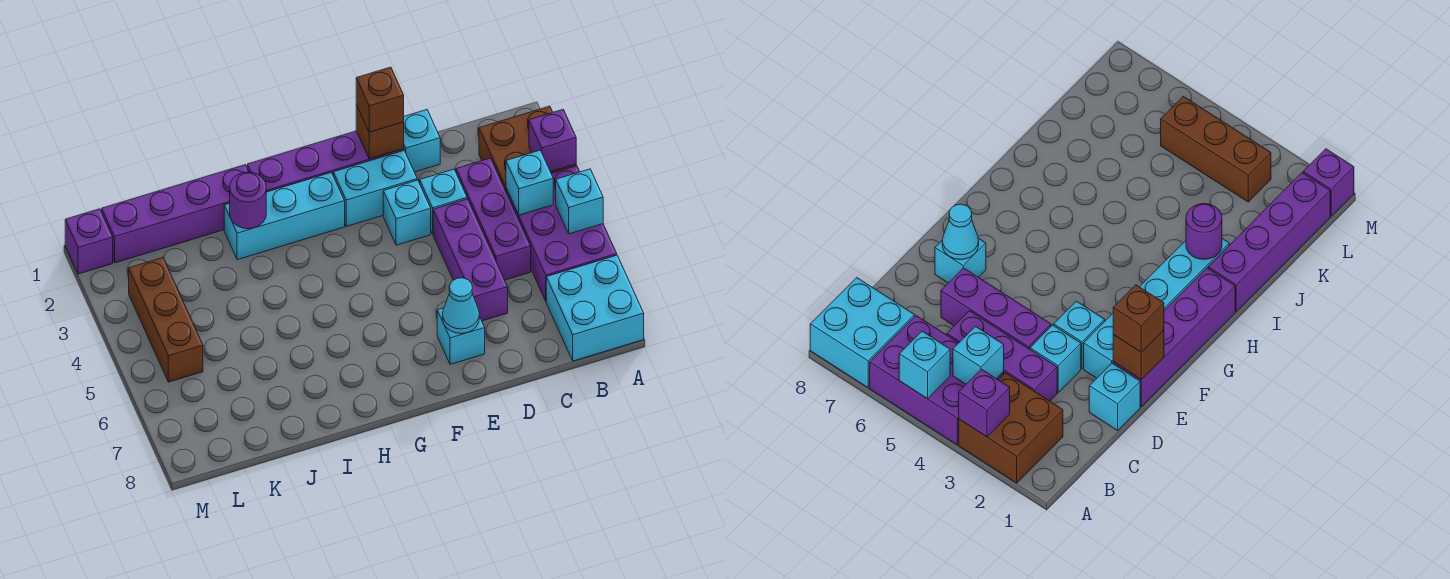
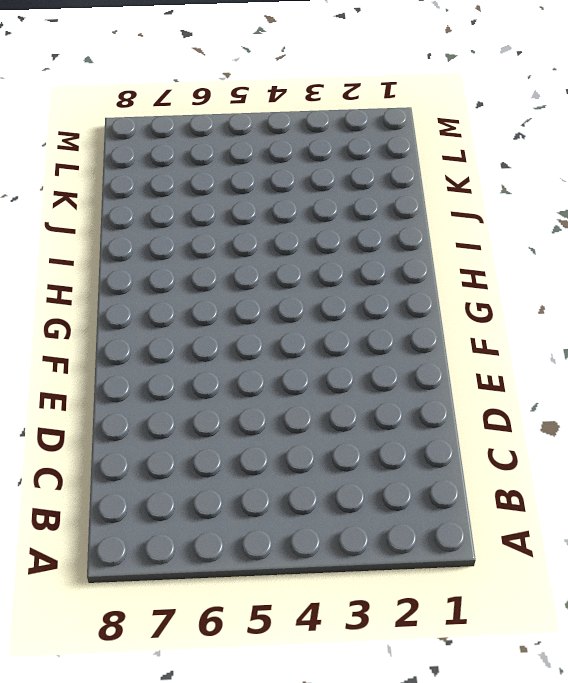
none -> brown brick A2:B3 level 1
none -> purple brick A4:B6 level 1
none -> cyan brick A7:B8 level 1

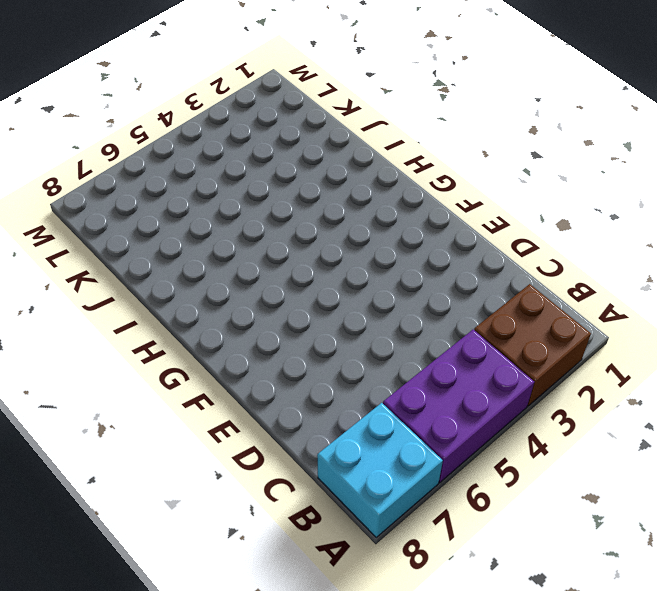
none -> purple brick C3:C5 level 1
none -> cyan brick D1 level 1
none -> cyan brick D3 level 1

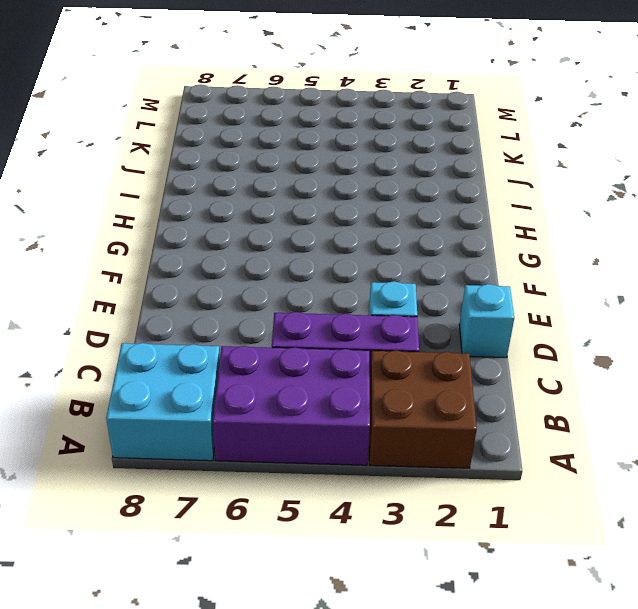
none -> purple brick D4:D6 level 1
none -> purple brick E1:H1 level 1
none -> cyan brick E2:F2 level 1

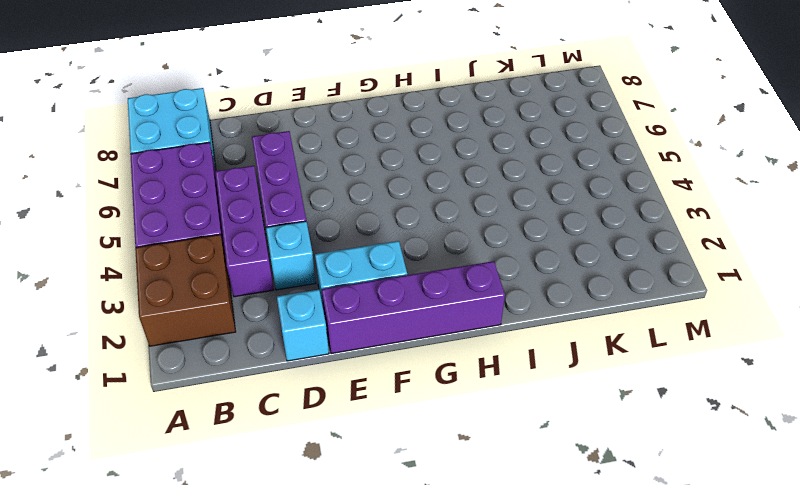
none -> cyan brick E3 level 1
none -> cyan brick E7 level 1
none -> cyan brick G2:I2 level 1

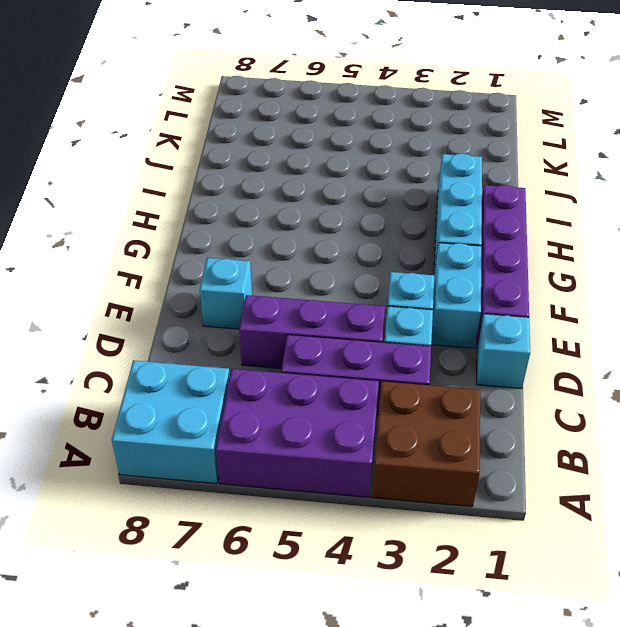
none -> purple brick I1:L1 level 1
none -> brown brick L3:L5 level 1
none -> purple brick M1 level 1

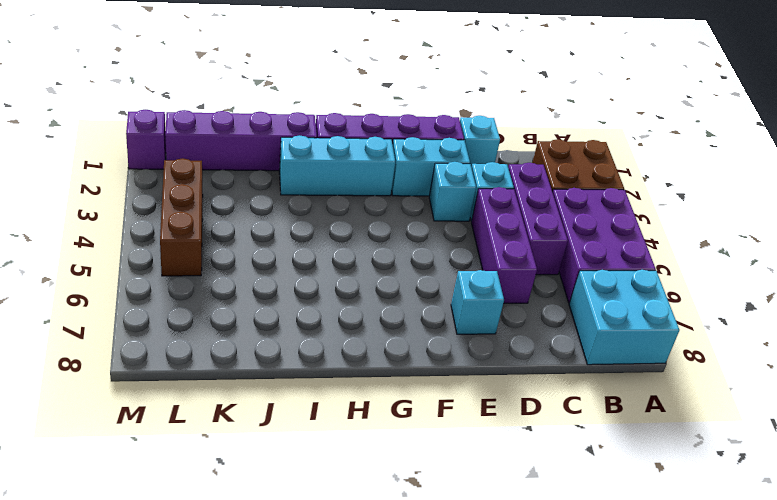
none -> purple brick A3 level 2
none -> cyan brick A5 level 2
none -> cyan brick B4 level 2

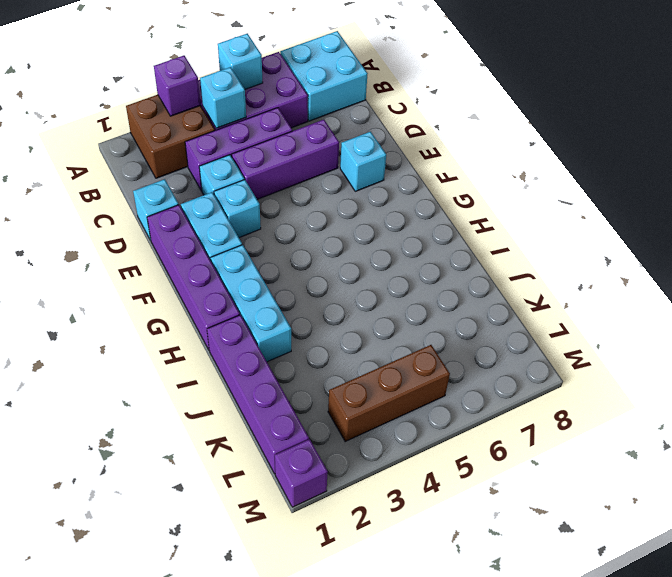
none -> brown brick E1 level 2
none -> cyan cone E7 level 2
none -> purple round brick I2 level 2

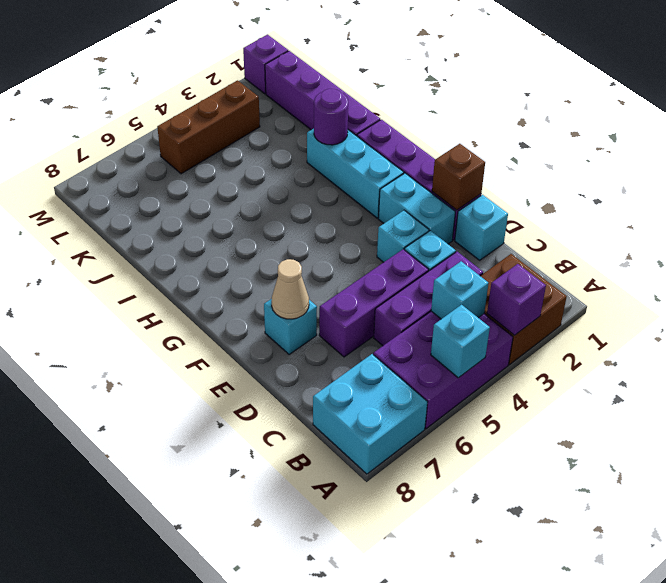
tan cone E7 level 2 -> cyan cone E7 level 2
none -> brown brick E1 level 3

